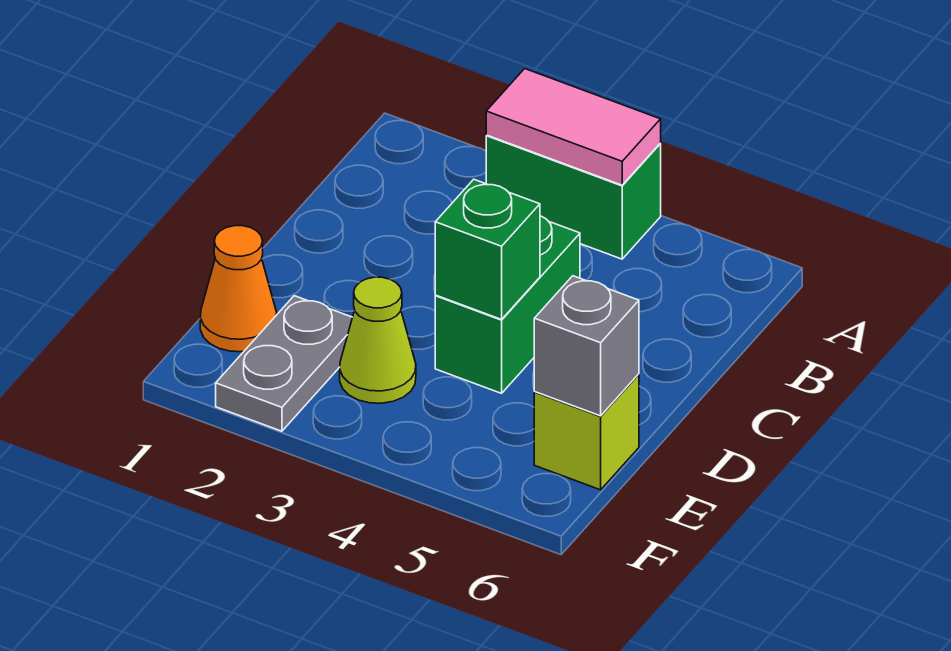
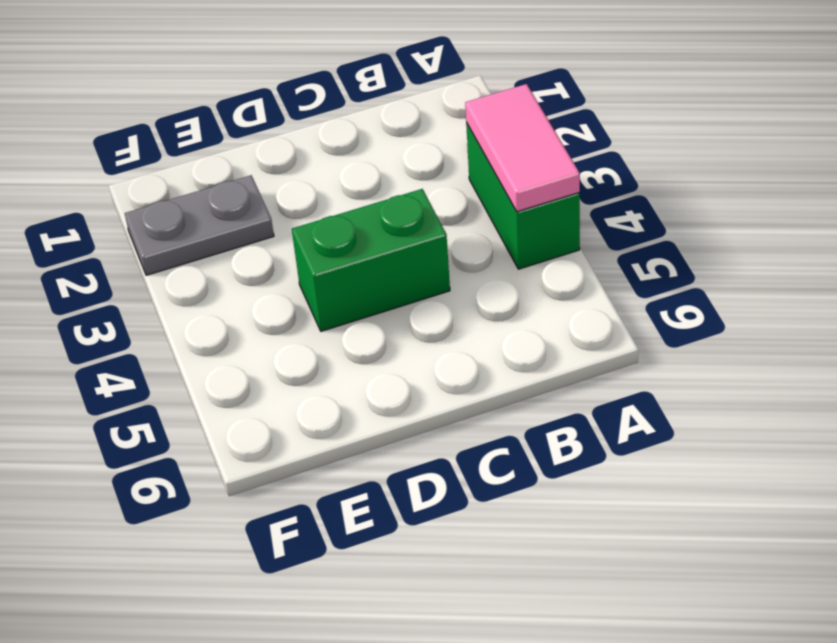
none -> orange cone E1 level 1
none -> lime cone E3 level 1

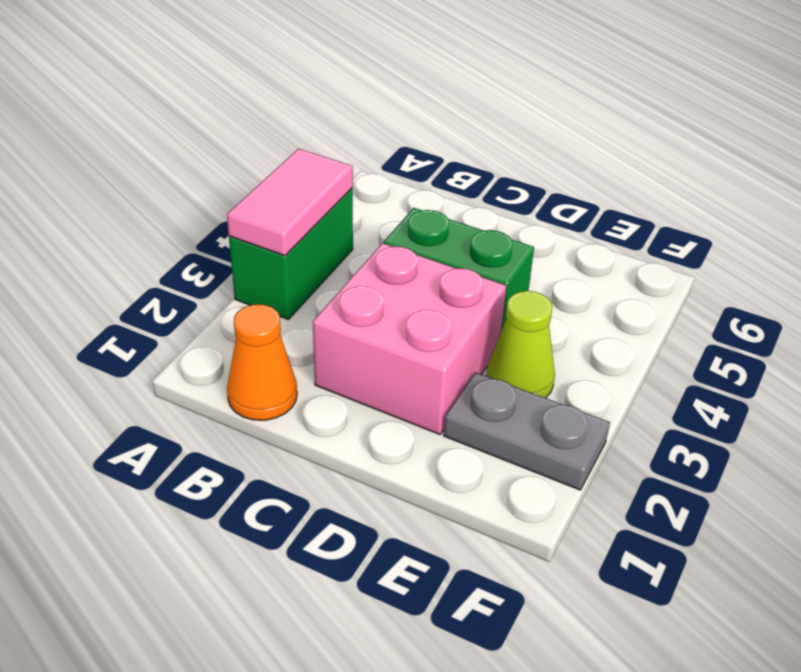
orange cone B1 level 1 -> orange cone E1 level 1
pink brick C2:D3 level 1 -> none
none -> lime brick E6 level 1
none -> green brick D4 level 2

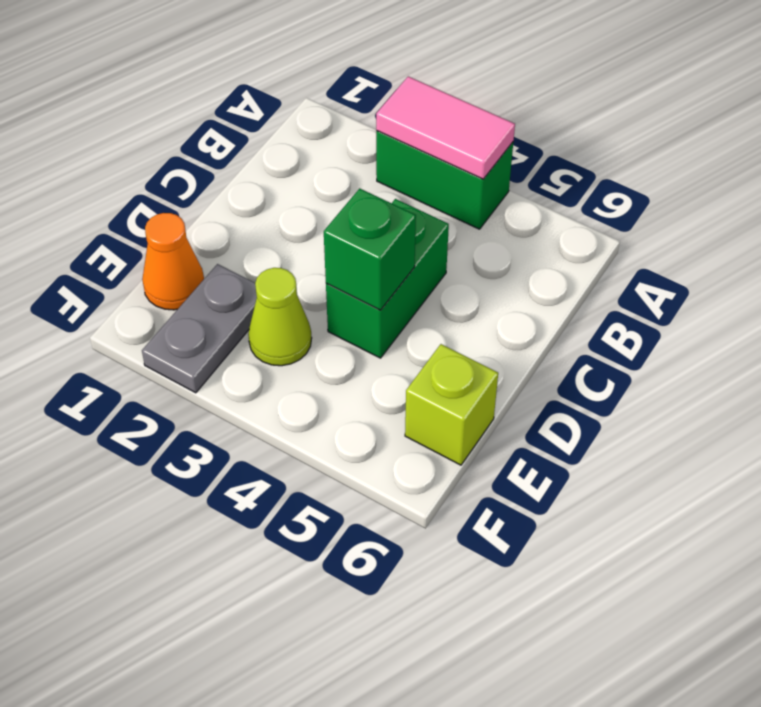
none -> grey brick E6 level 2

